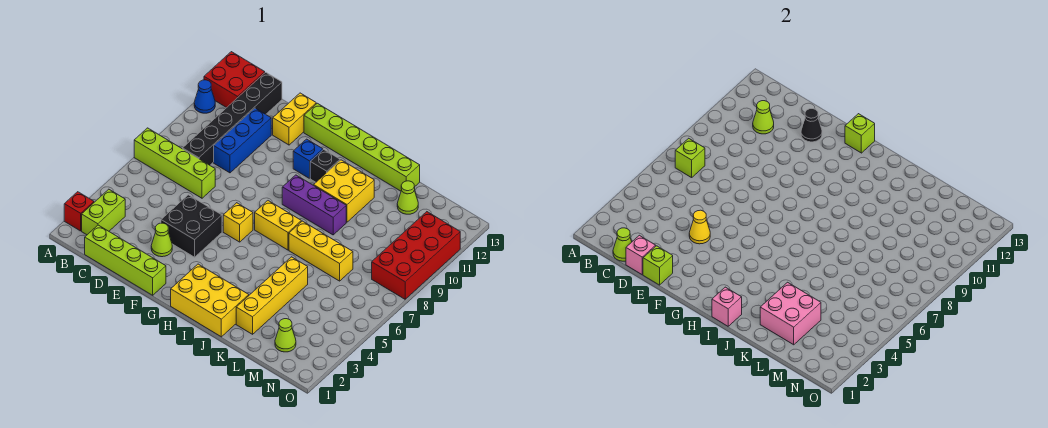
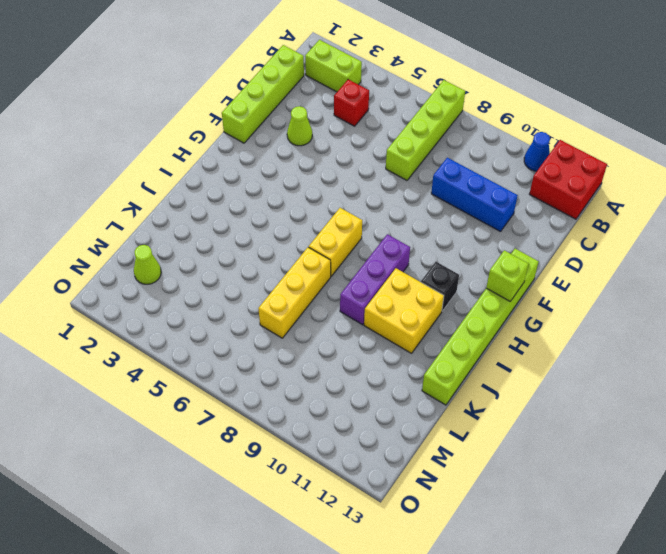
red brick C4 level 1 -> red brick A2 level 1
none -> black brick C8:C13 level 1
none -> black brick E4:F5 level 1
none -> yellow brick E12:E13 level 1
none -> yellow brick G6 level 1

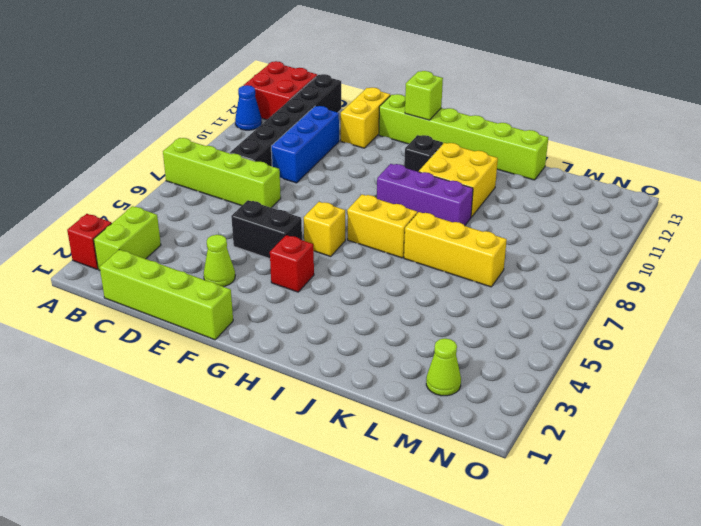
black brick E5:F5 level 1 -> black brick E4:F5 level 1
red brick G4 level 1 -> none
none -> blue brick G11 level 1
none -> yellow brick H1:J2 level 1
none -> yellow brick K2:K5 level 1
none -> lime cone L12 level 1

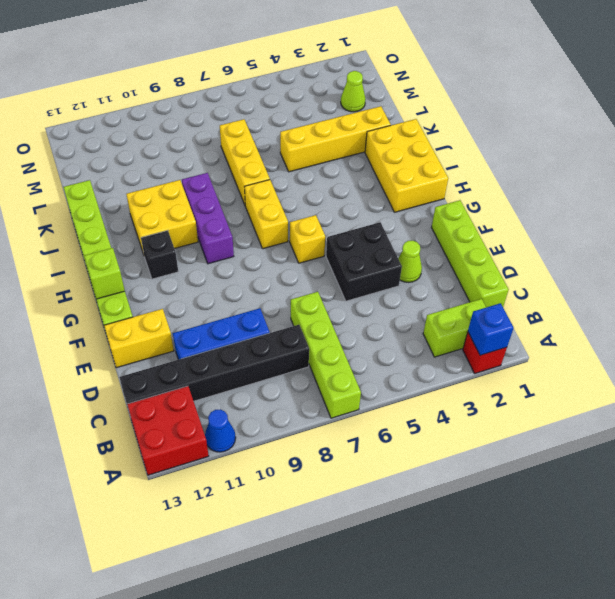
blue brick A2 level 2 -> blue brick G11 level 1
none -> lime cone L12 level 1
none -> red brick N8:O11 level 1
none -> lime brick B7 level 2
none -> lime cone C1 level 2

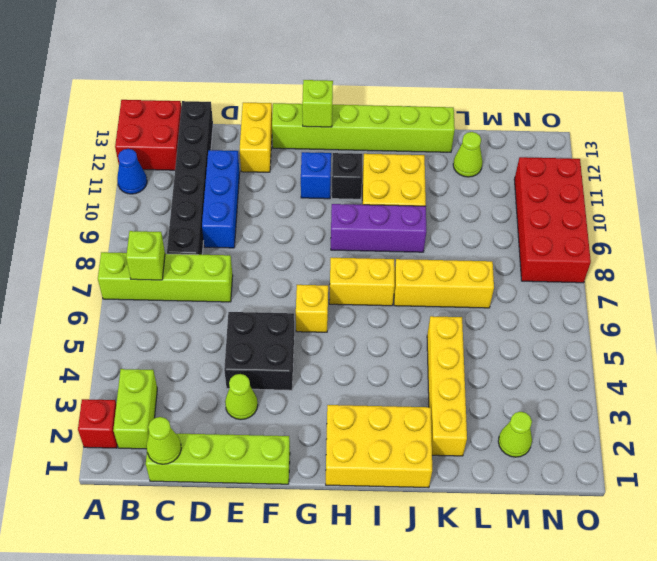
none -> lime cone C11 level 2
none -> pink brick D1 level 2
none -> lime brick E1 level 2
none -> yellow cone E4 level 2

